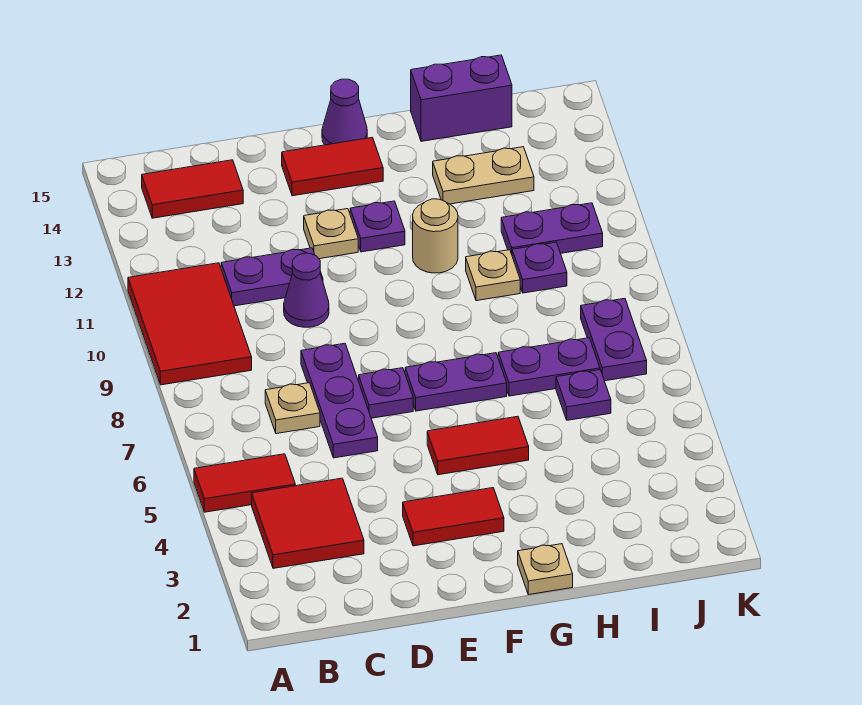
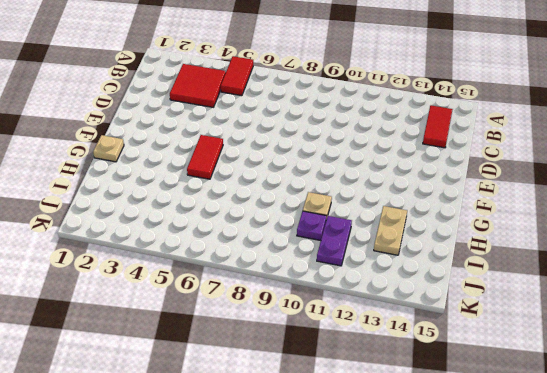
none -> red tile A9:B11 level 1
none -> tan plate C7 level 1
none -> purple plate C11:D11 level 1

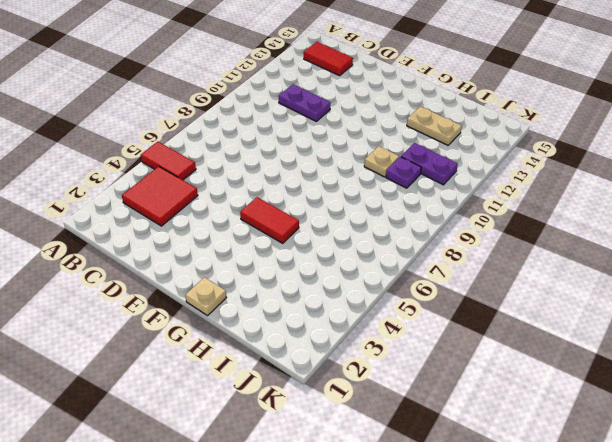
none -> red tile A9:B11 level 1
none -> tan plate C7 level 1
none -> purple plate D6:D8 level 1

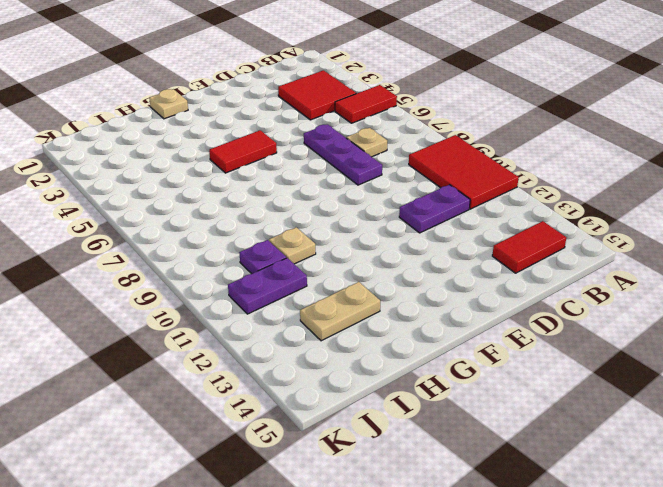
none -> purple cone D10 level 1
none -> red tile E3:F3 level 1
none -> purple plate E7 level 1

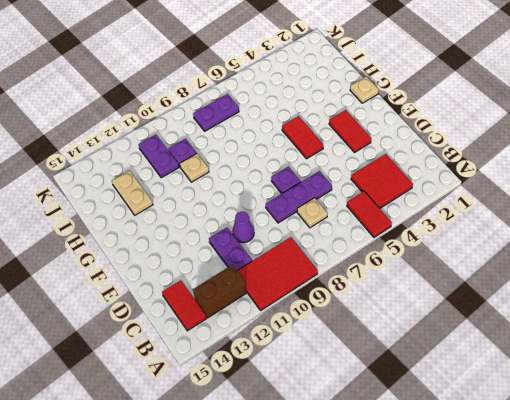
brown brick B12:B13 level 1 -> none
none -> tan plate E12 level 1
none -> red tile E14:F14 level 1
none -> purple plate F7:G7 level 1

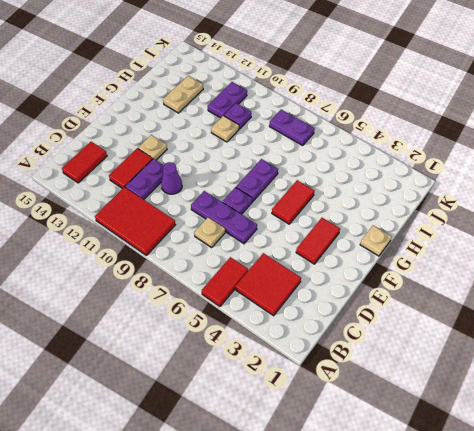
red tile C12:D12 level 1 -> red tile E14:F14 level 1
none -> purple plate F12 level 1
none -> purple cone F15 level 1
none -> tan round brick G11 level 1

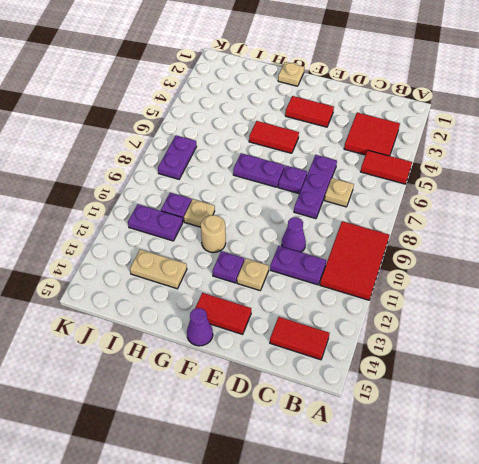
none -> purple plate H7:I7 level 1
none -> purple brick H15:I15 level 1
none -> purple plate I6 level 1

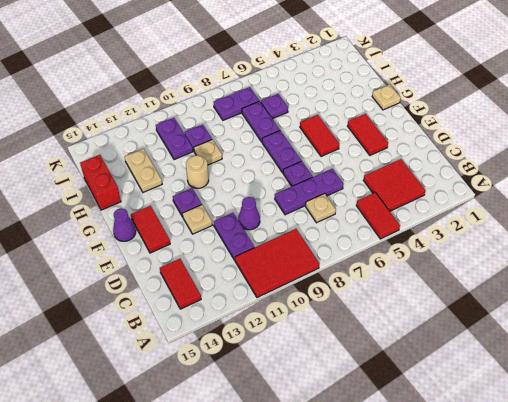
red brick H15:I15 level 1 -> purple brick H15:I15 level 1

